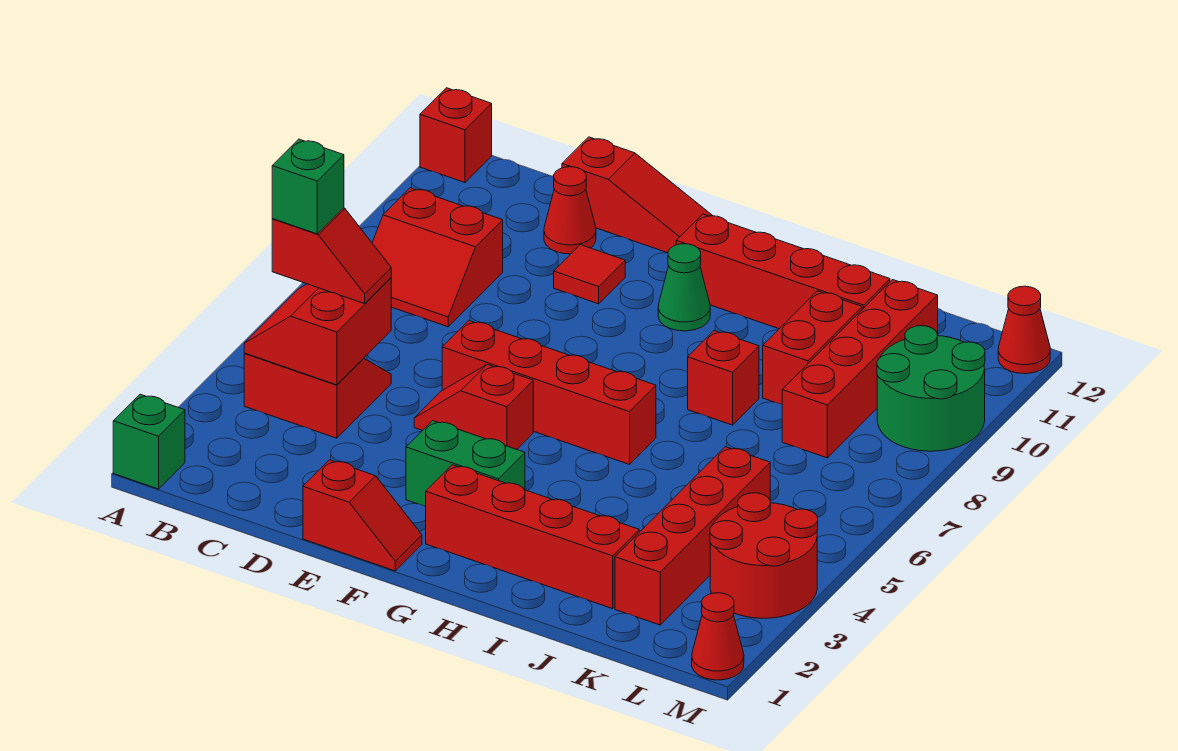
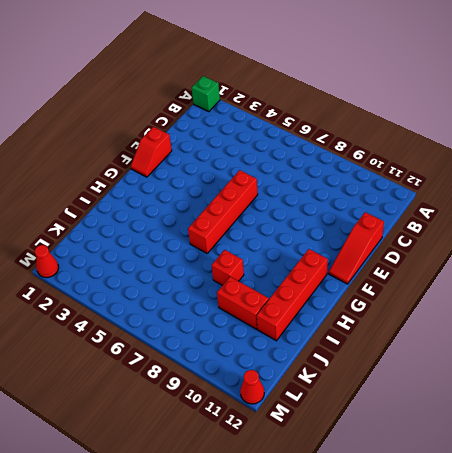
none -> red brick A12 level 1
none -> red slope B4:C5 level 1 top 4
none -> red slope B8:C9 level 1 top 9

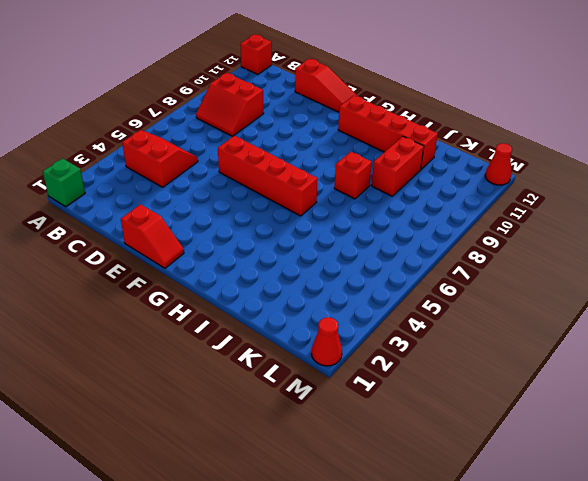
none -> red cone D11 level 1
none -> red slope E5:F5 level 1 top F
none -> red tile E10 level 1

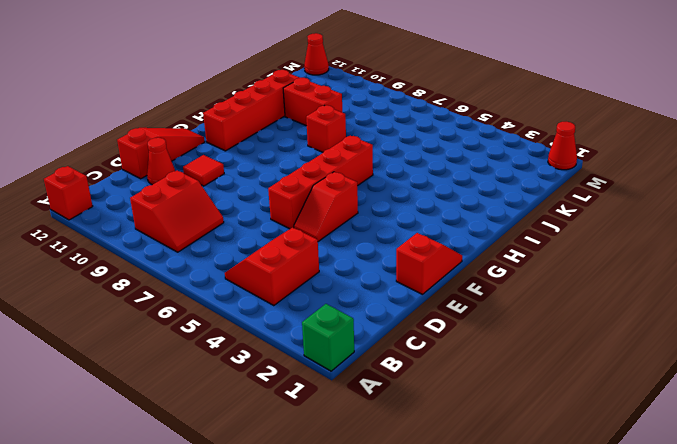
none -> green brick F3:G3 level 1
none -> red brick G2:J2 level 1
none -> green cone G10 level 1

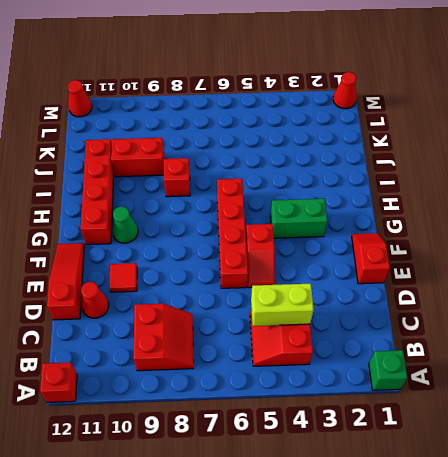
lime brick C4:C5 level 2 -> red slope B4:C5 level 2 top C
green brick G3:G4 level 1 -> green brick F3:G3 level 1
none -> red brick G2:J2 level 1
none -> red brick K2:K5 level 1
none -> red brick K8:K11 level 1

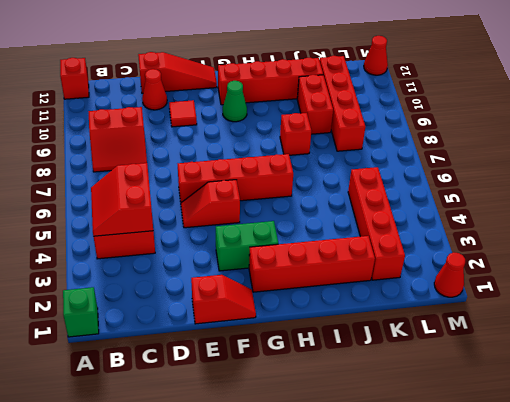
none -> red round brick L3:M4 level 1
none -> green round brick L9:M10 level 1
none -> red slope B5:C5 level 3 top B

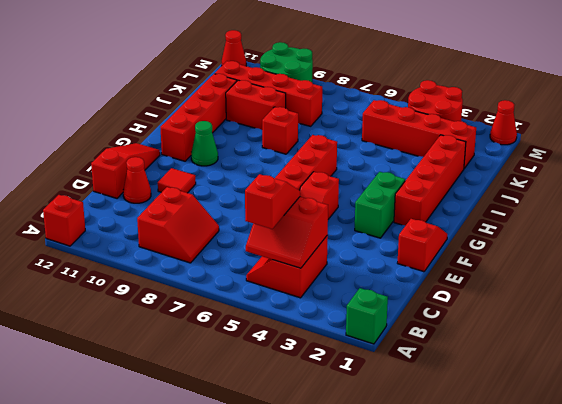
none -> green brick B5 level 4

